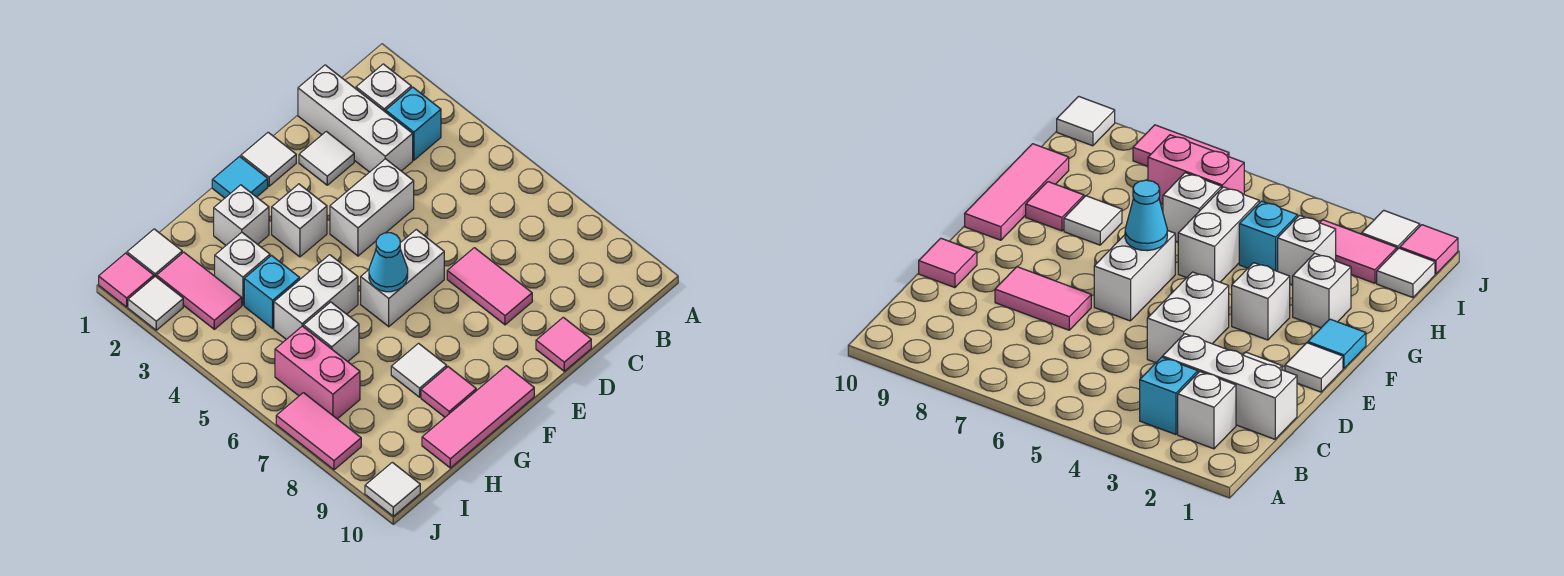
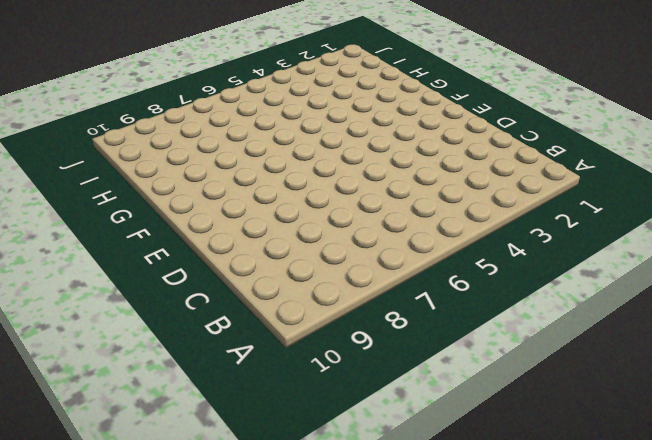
none -> white brick B2 level 1
none -> cyan brick B3 level 1
none -> white brick C1:C3 level 1

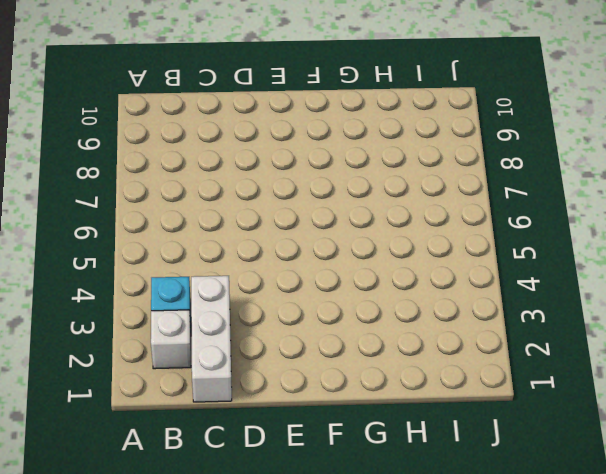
none -> white tile D2 level 1
none -> white brick D4:E4 level 1
none -> pink tile D7:D8 level 1

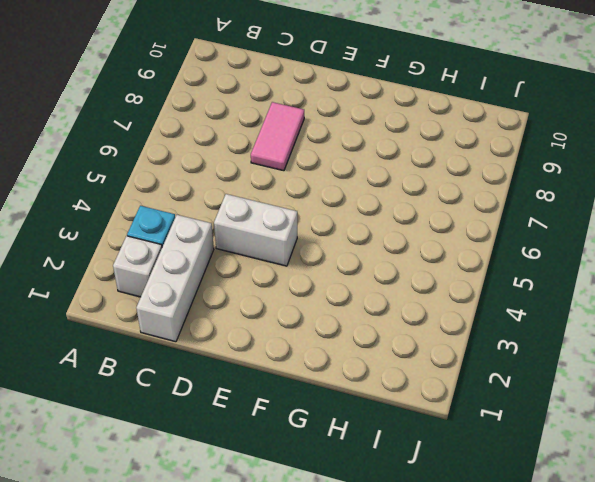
none -> white tile D2 level 1
none -> pink tile D10 level 1
none -> white tile E1 level 1

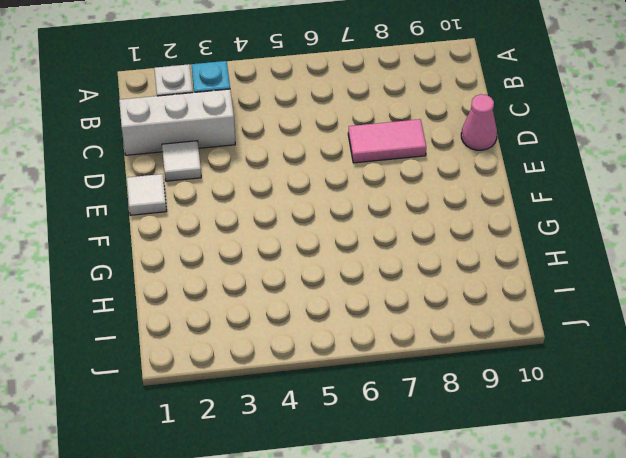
pink cone D10 level 1 -> pink tile D10 level 1
none -> white brick D4:E4 level 1
none -> white brick E6:F6 level 1
none -> cyan tile F1 level 1

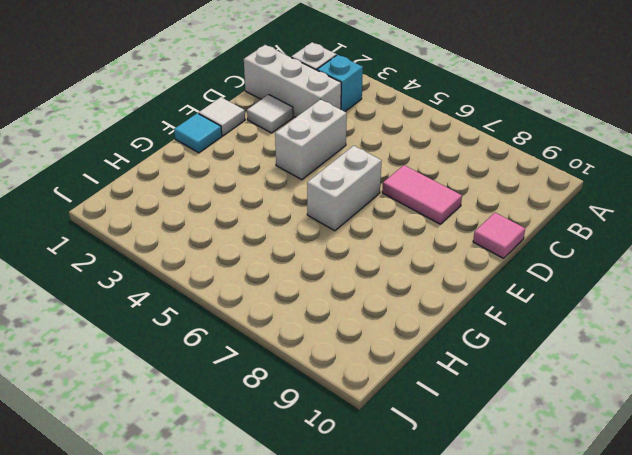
none -> white brick F3 level 1
none -> pink tile F10:H10 level 1
none -> white brick G2 level 1

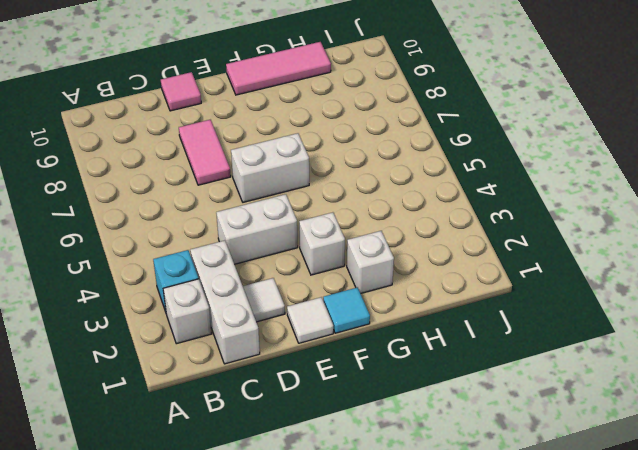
none -> white brick G5:H5 level 1
none -> white tile G8 level 1
none -> pink tile G9 level 1

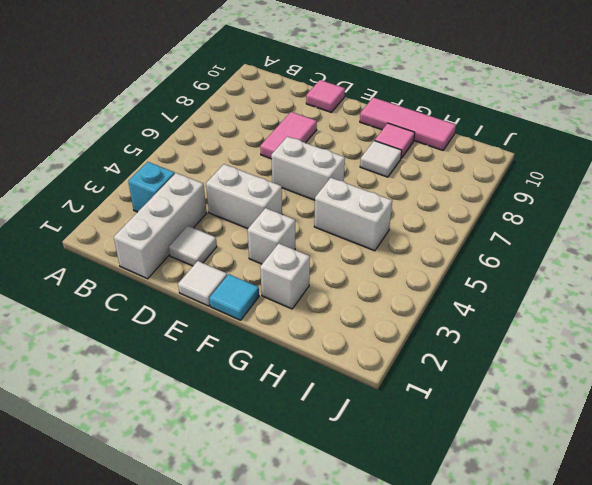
none -> white brick B2 level 1
none -> white brick H3 level 1
none -> cyan brick H4 level 1

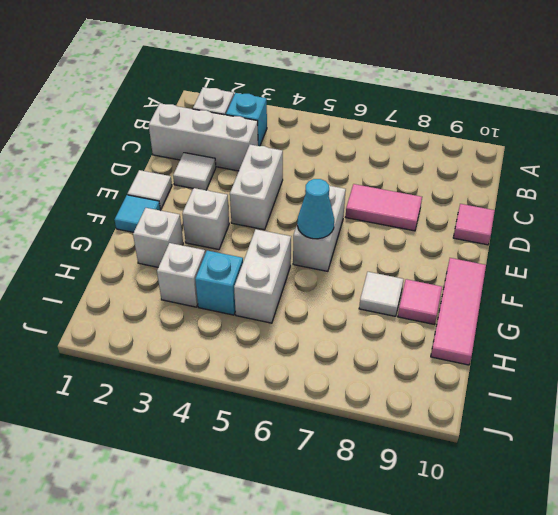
none -> white brick H6 level 1
none -> white tile I1 level 1
none -> pink tile I2:I3 level 1

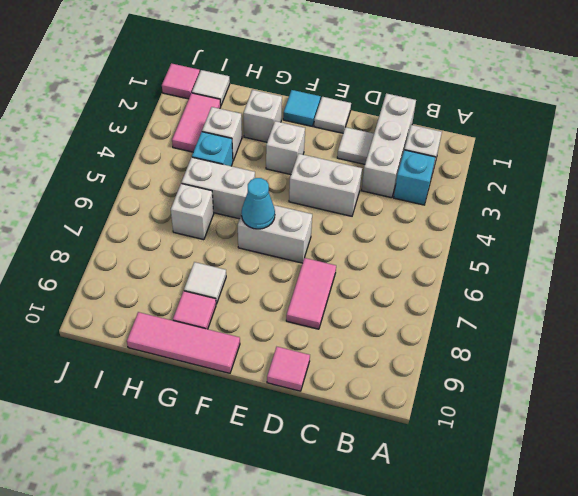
none -> pink brick I6:I7 level 1
none -> white tile J2 level 1
none -> pink tile J7:J8 level 1

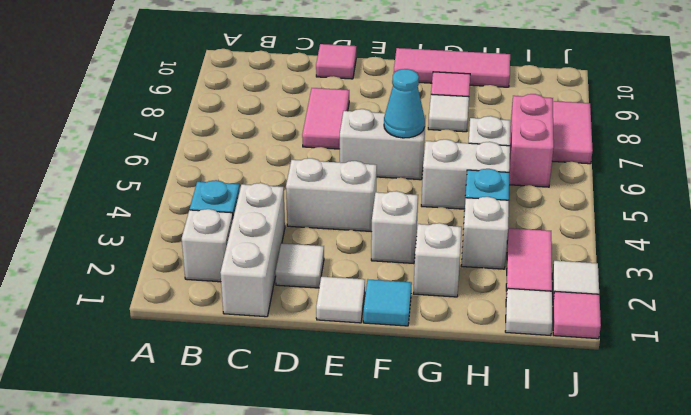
none -> white tile J10 level 1

